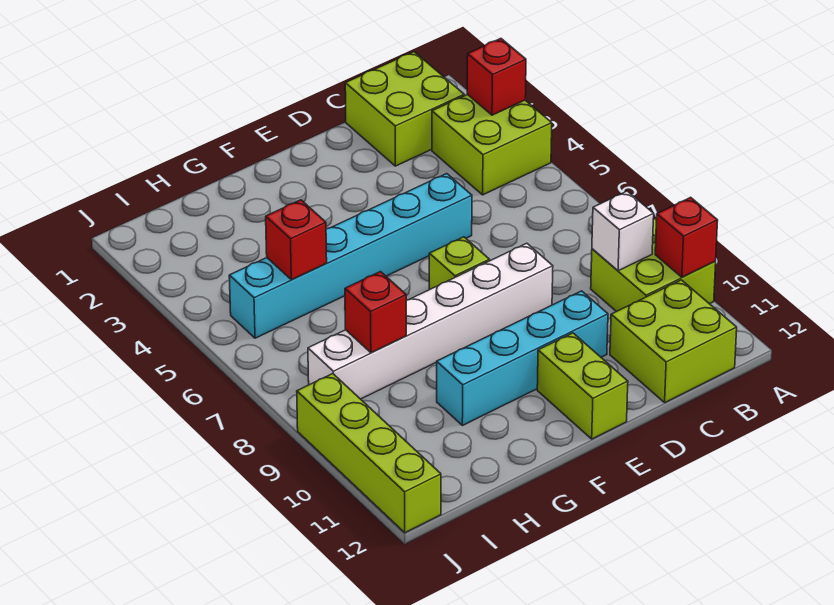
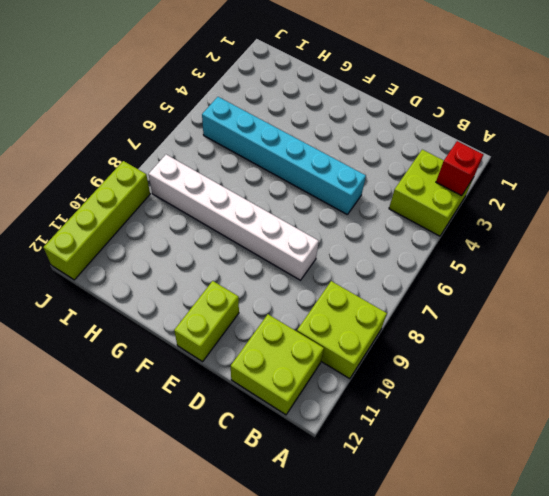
none -> lime brick B1:C2 level 1
none -> cyan brick D10:G10 level 1
none -> lime brick E7 level 1

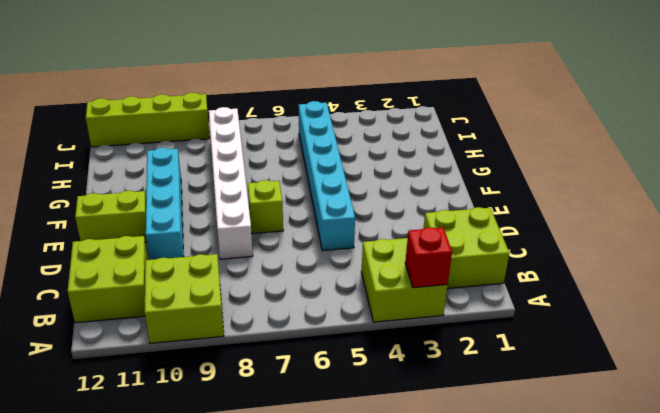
none -> red brick A10 level 2
none -> white brick B9 level 2
none -> red brick H5 level 2

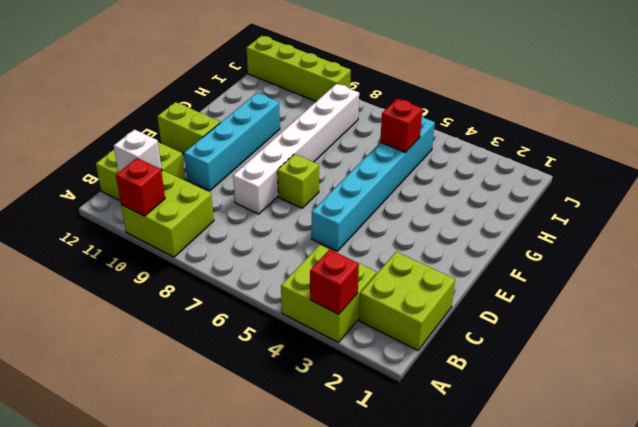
white brick B11 level 2 -> white brick B9 level 2
none -> red brick H8 level 2

